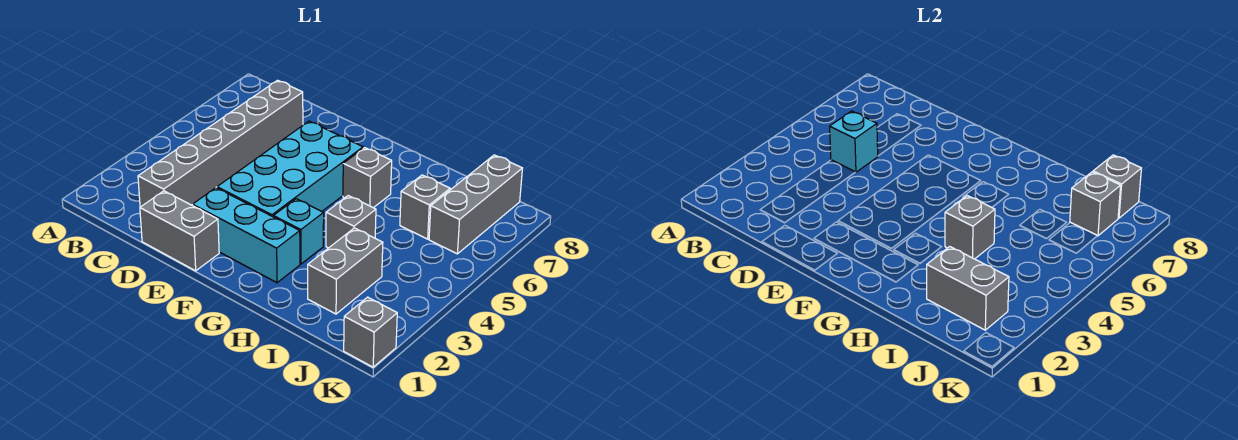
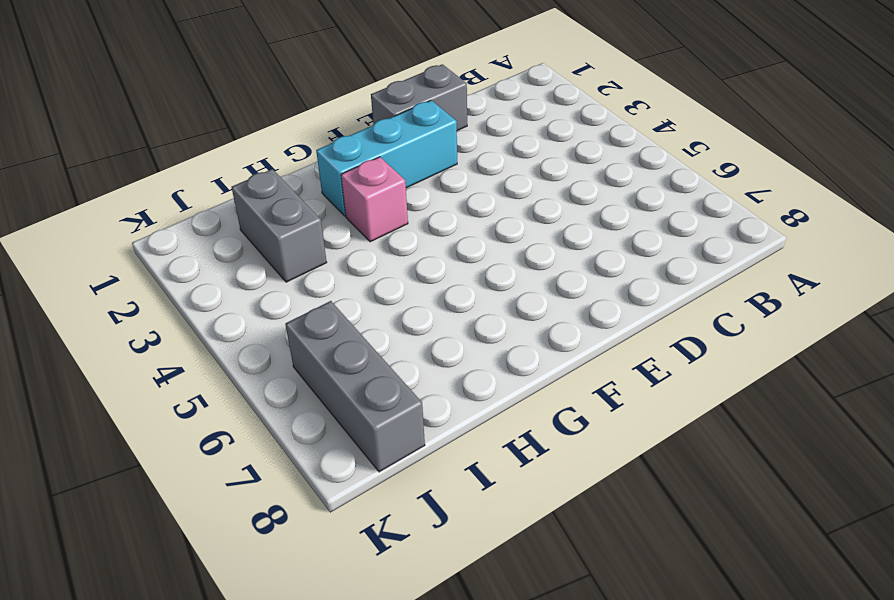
pink brick G3 level 1 -> cyan brick G3 level 1
none -> grey brick C2:C7 level 1
none -> cyan brick E3:F6 level 1
none -> grey brick G6 level 1

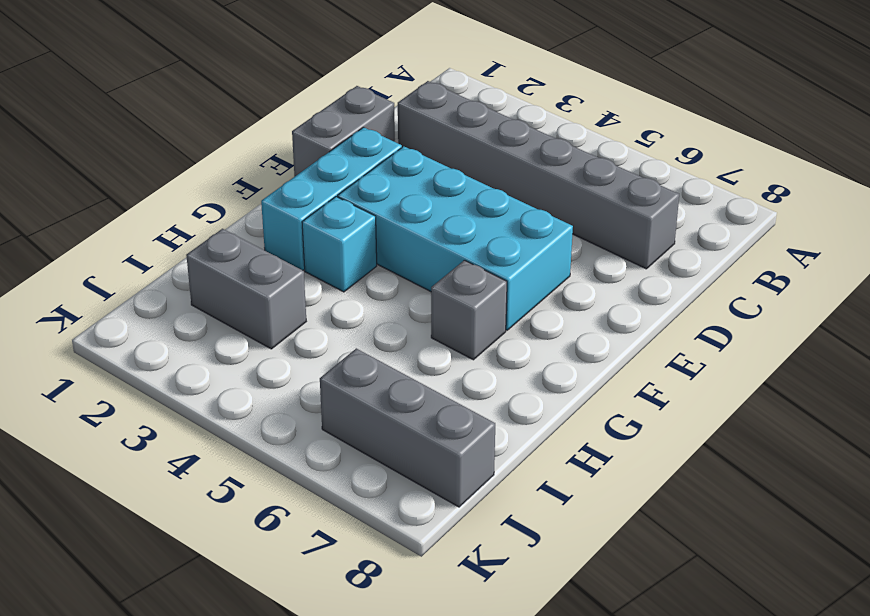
none -> grey brick H4 level 1
none -> grey brick I6 level 1
none -> grey brick K1 level 1

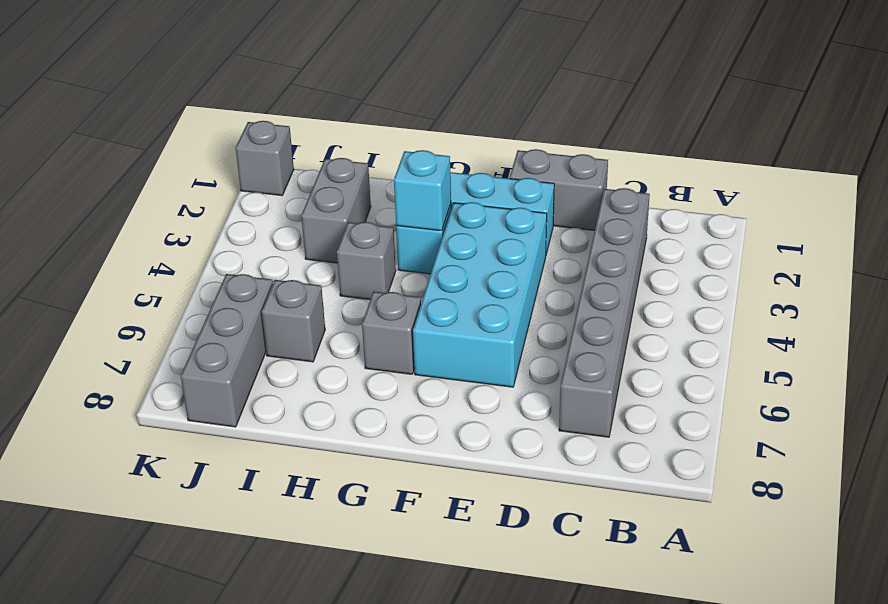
cyan brick G3 level 2 -> cyan brick C5 level 2
none -> grey brick H4 level 2
none -> grey brick I2:J2 level 2
none -> grey brick J7 level 2

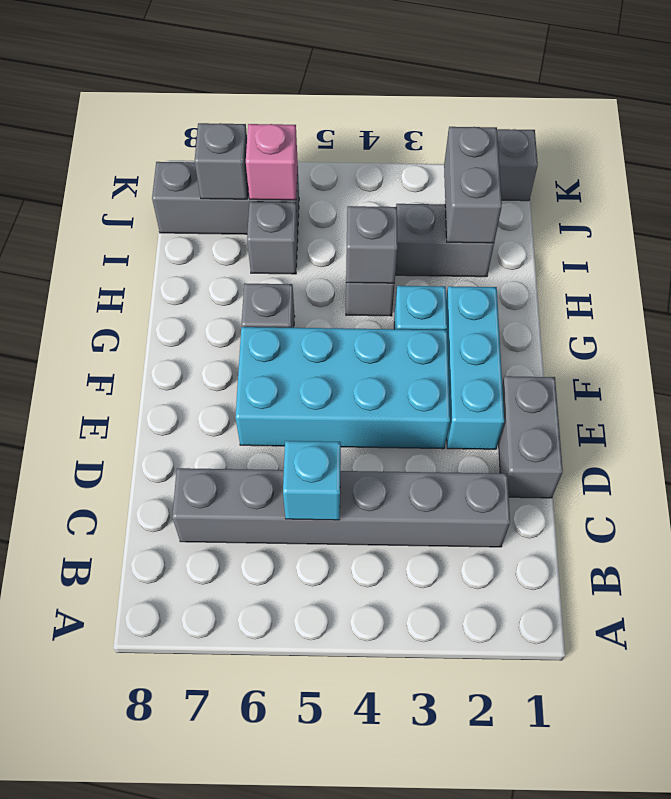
pink brick J6 level 2 -> none
none -> grey brick J8 level 2

